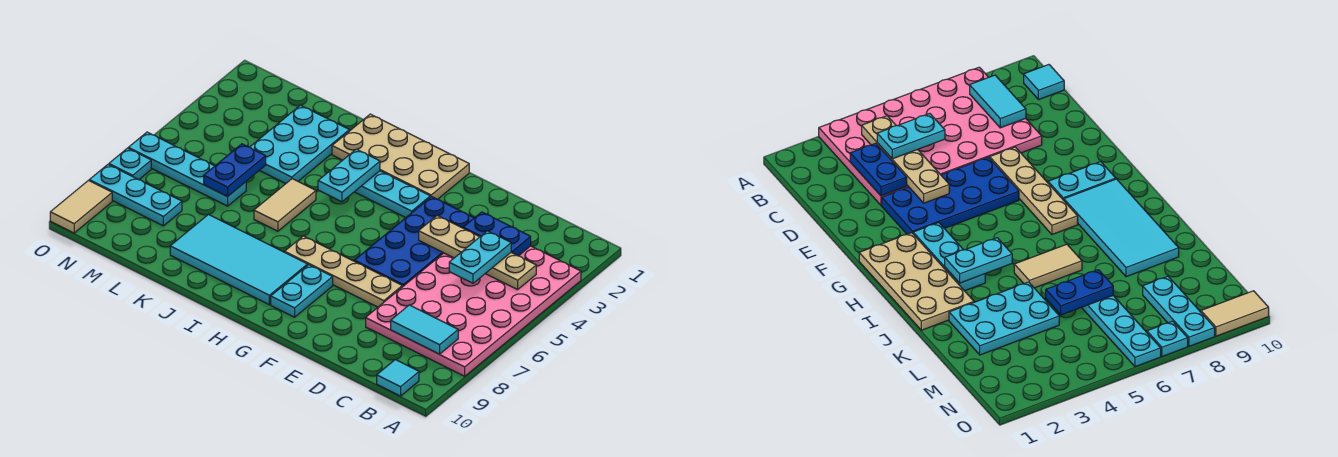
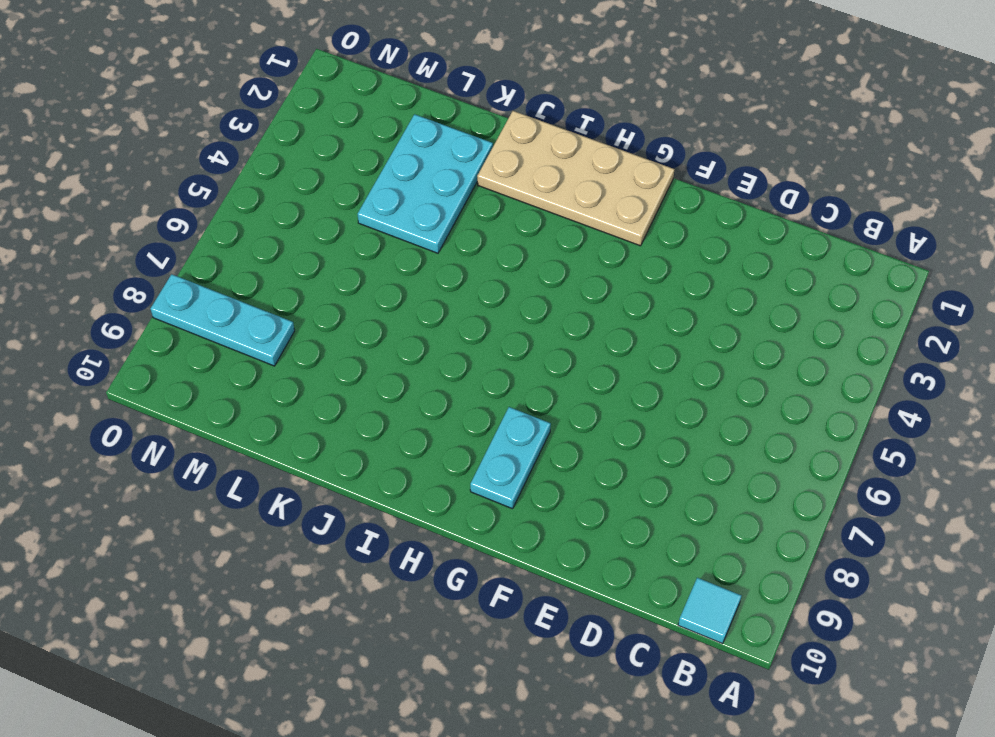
none -> pink plate A3:D8 level 1
none -> blue plate E3:F6 level 1
none -> tan plate E7:H7 level 1

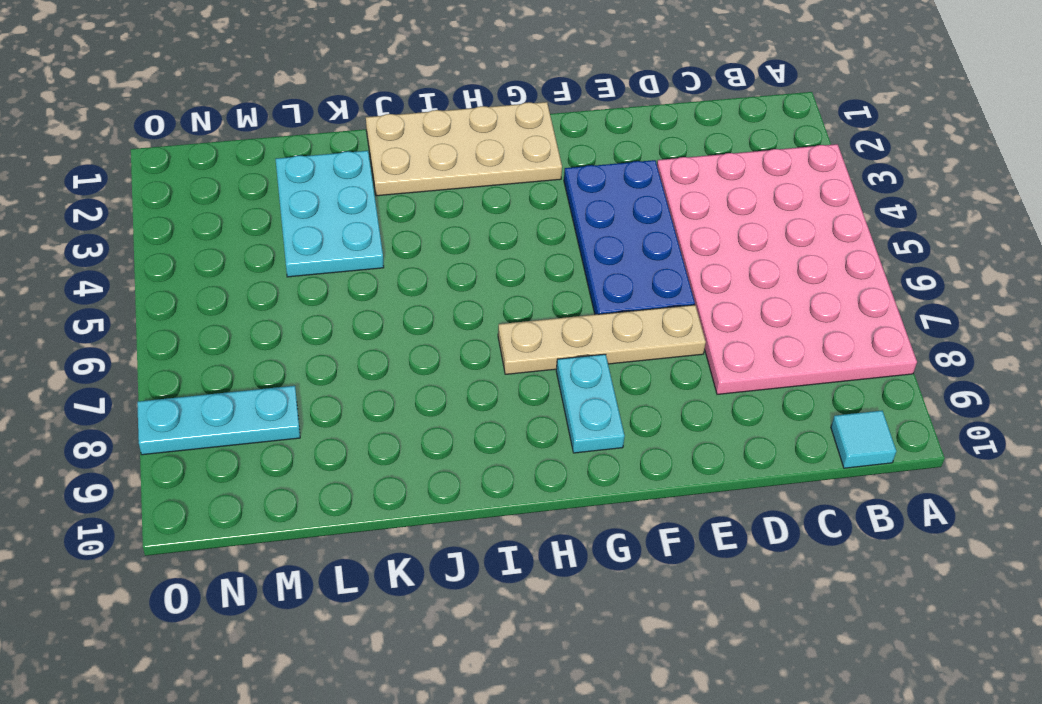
none -> cyan plate G3:I3 level 1
none -> cyan tile H8:K9 level 1
none -> tan tile J5:J6 level 1

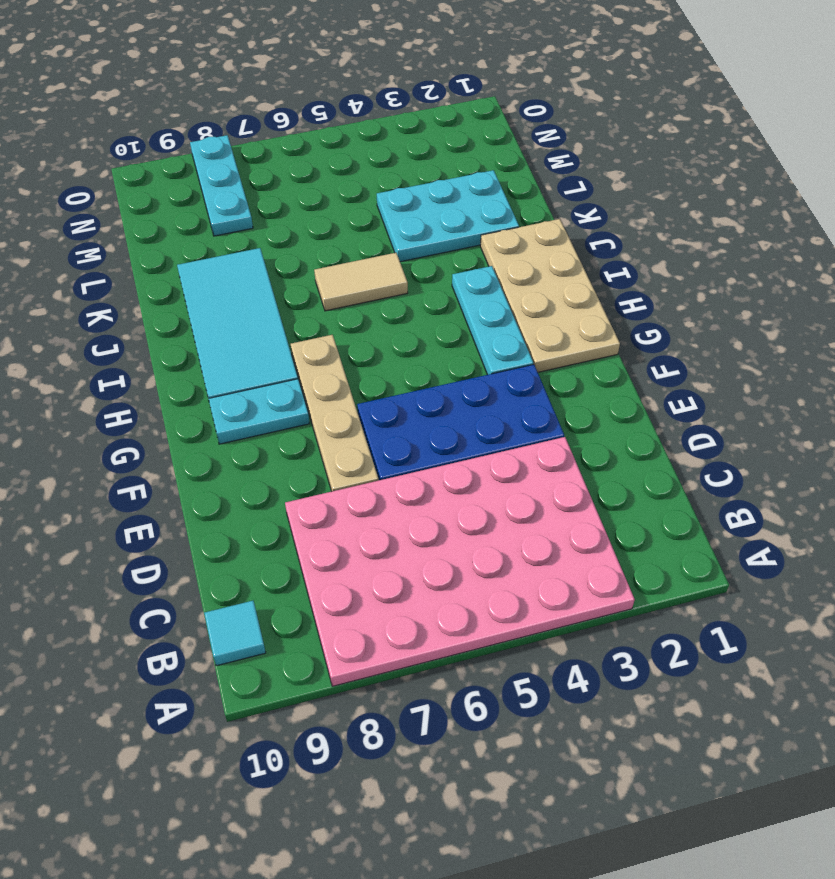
none -> cyan plate L6:O6 level 1
none -> cyan plate O7 level 1
none -> tan tile O9:O10 level 1

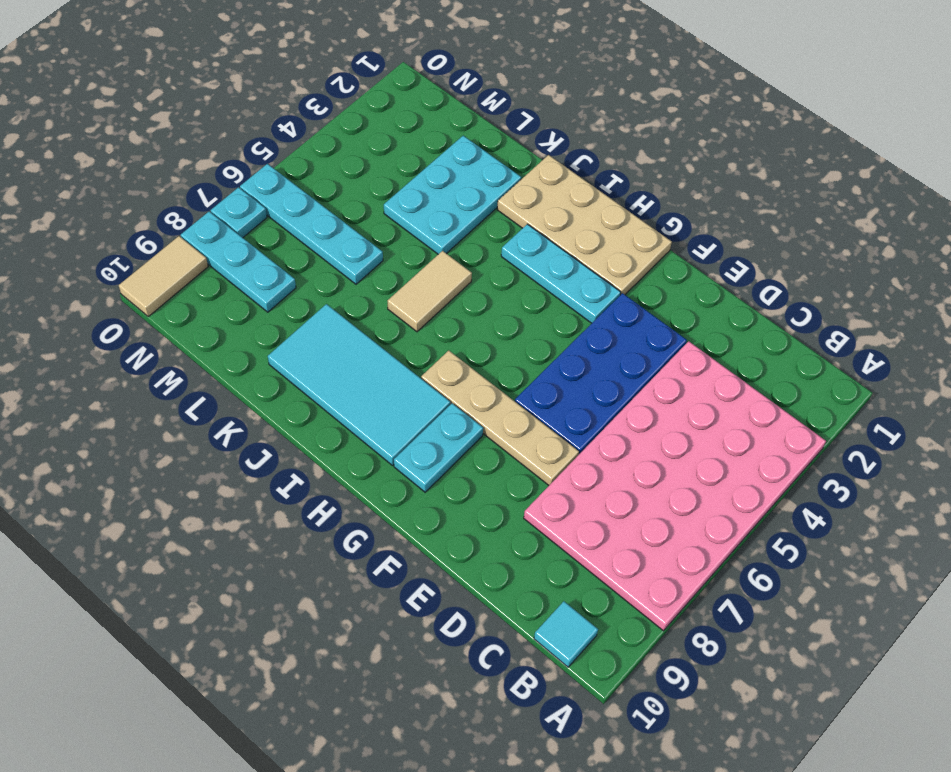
none -> tan plate B4:E4 level 2
none -> cyan tile B8:C8 level 2
none -> blue plate C3:D3 level 2

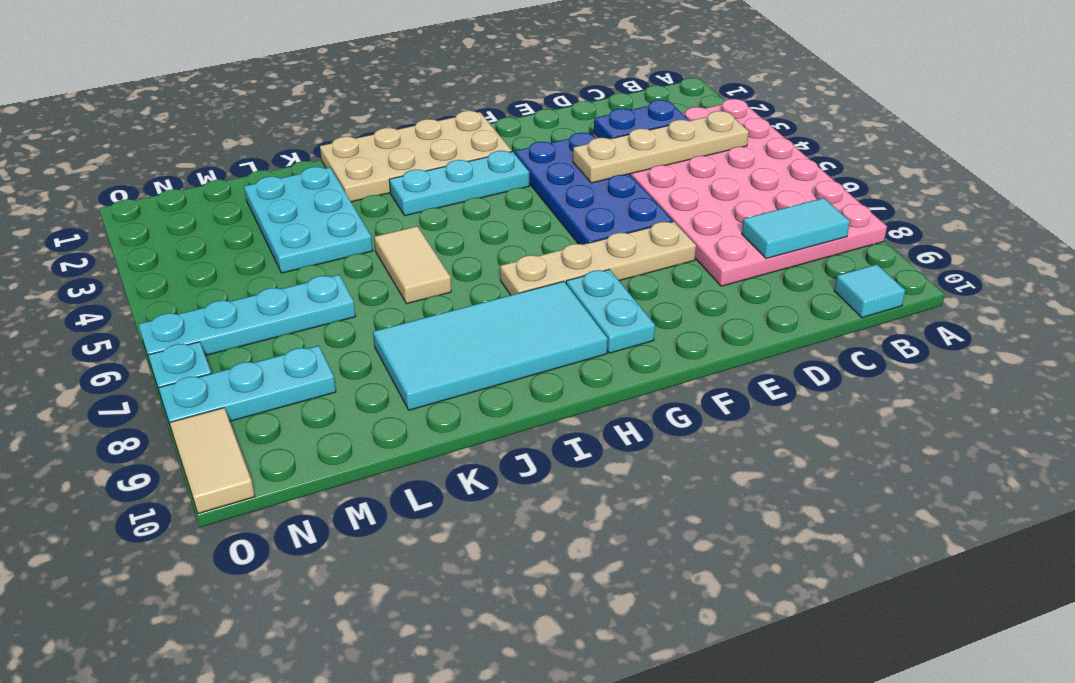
none -> cyan plate I3:I4 level 2
none -> blue plate L5:L6 level 2
none -> cyan plate C4:C5 level 3

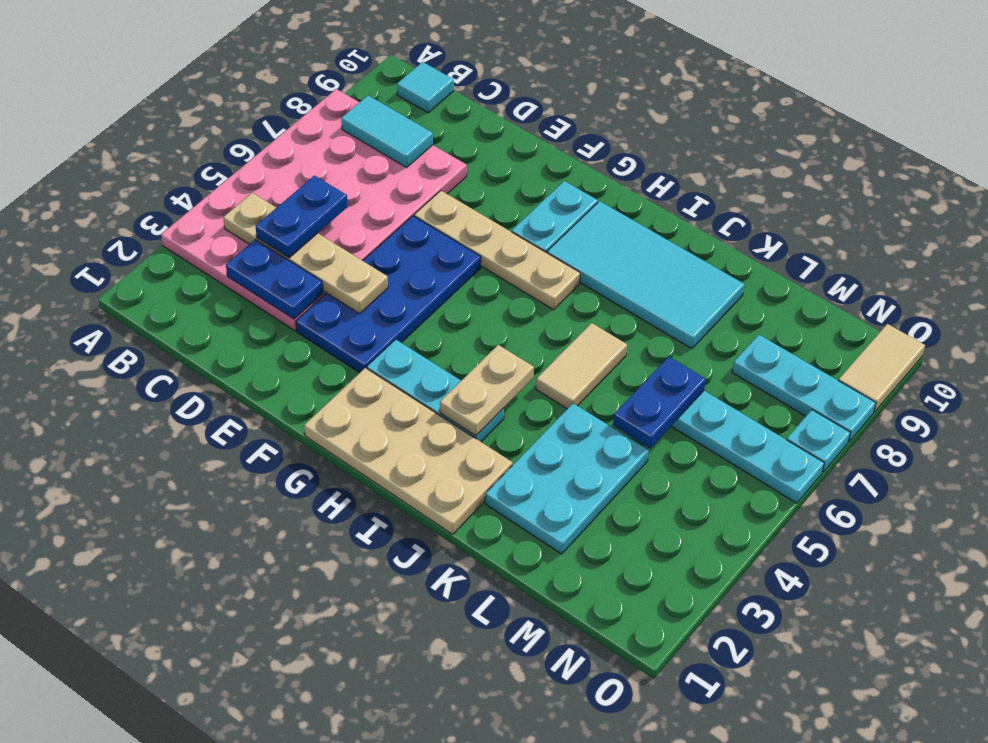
blue plate C4:C5 level 3 -> cyan plate C4:C5 level 3
tan plate I3:I4 level 2 -> cyan plate I3:I4 level 2

